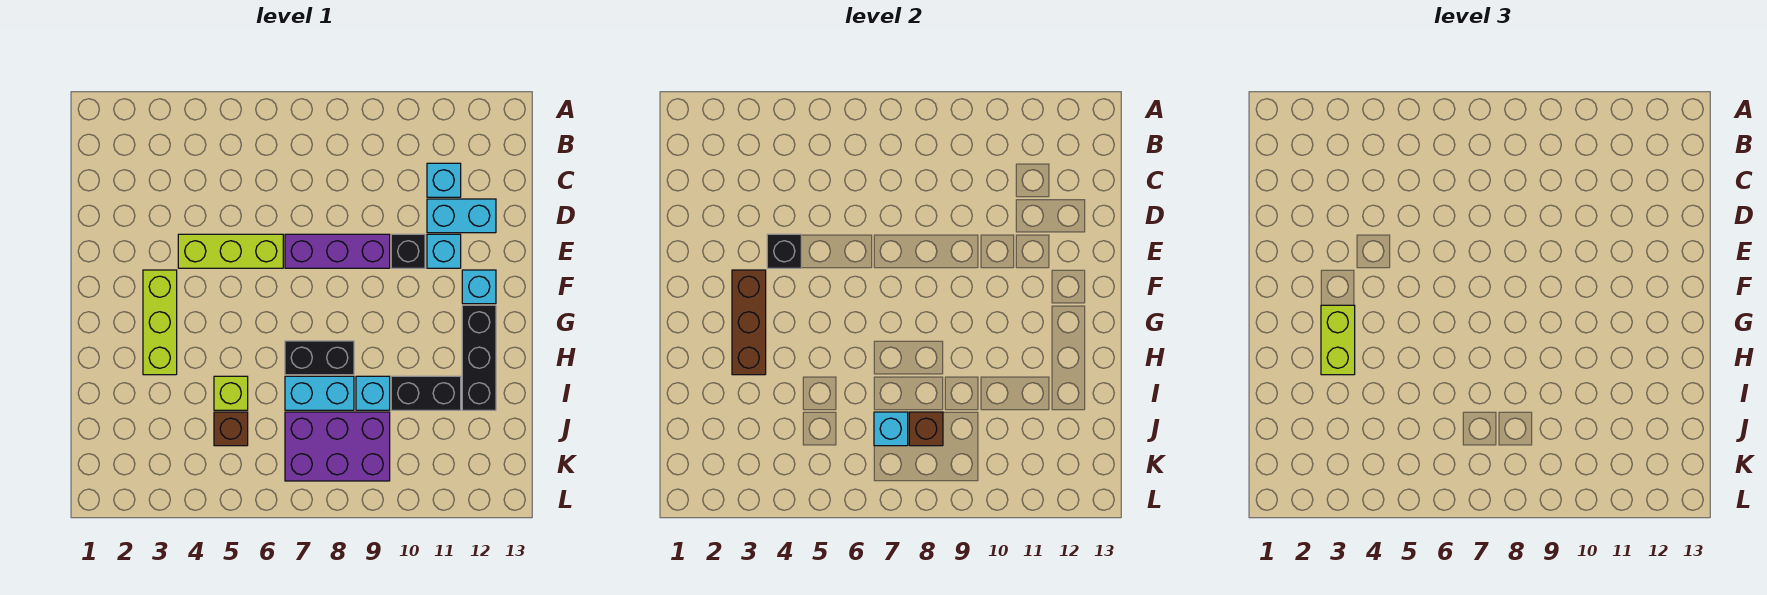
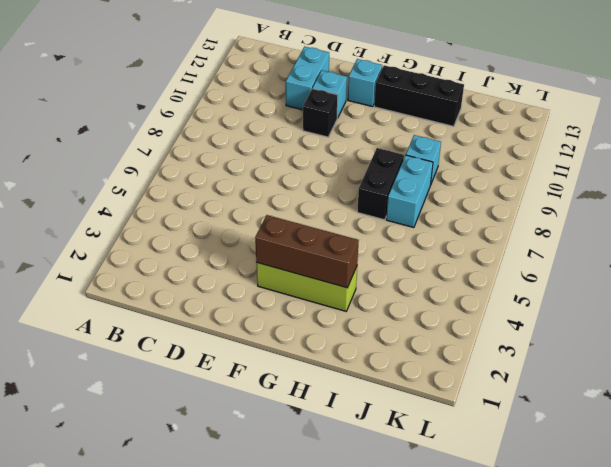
none -> cyan brick C11 level 1
none -> lime brick E4:E6 level 1
none -> purple brick E7:E9 level 1

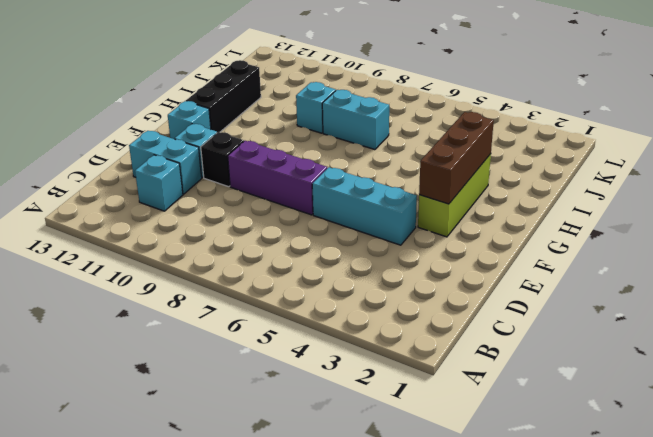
cyan brick E4:E6 level 1 -> lime brick E4:E6 level 1
none -> black brick H7:H8 level 1
none -> lime brick I5 level 1
none -> black brick I10:I11 level 1

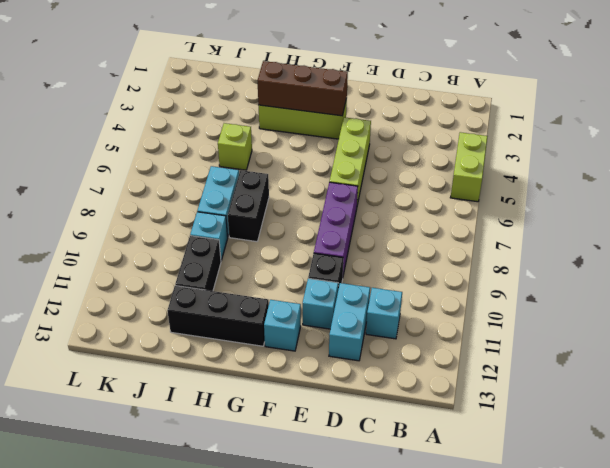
lime brick A4:A5 level 1 -> lime brick G3:H3 level 3
none -> brown brick J5 level 1
none -> purple brick J7:K9 level 1
none -> black brick E4 level 2

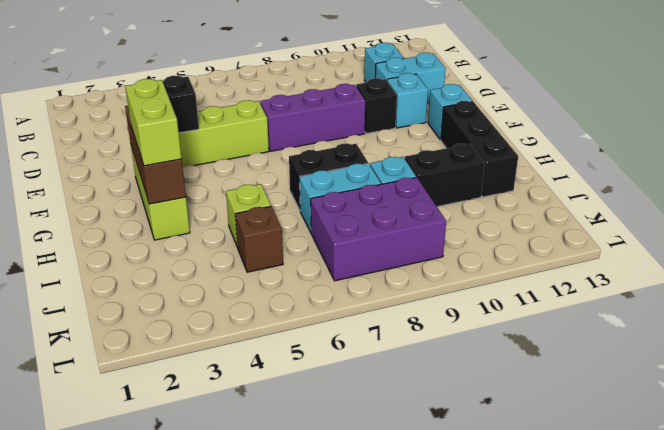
none -> cyan brick J7 level 2
none -> brown brick J8 level 2

